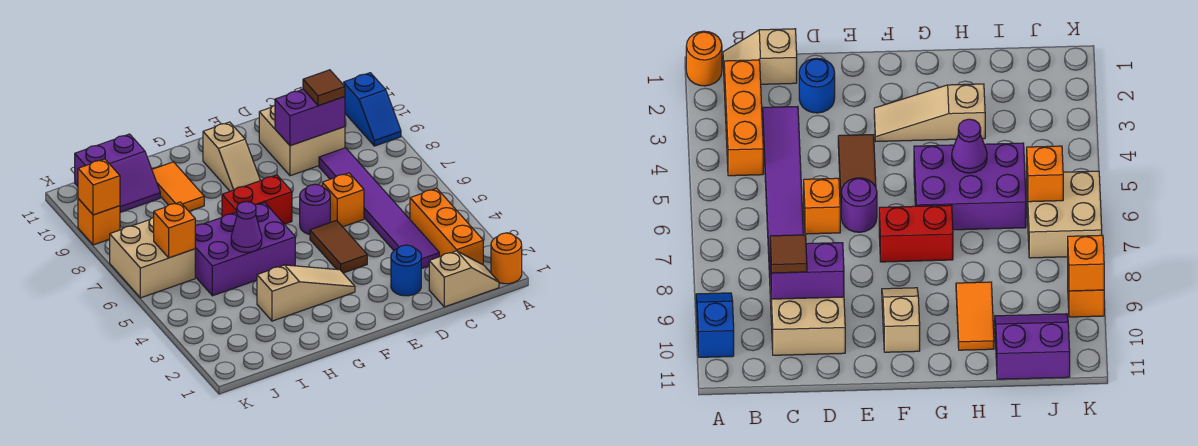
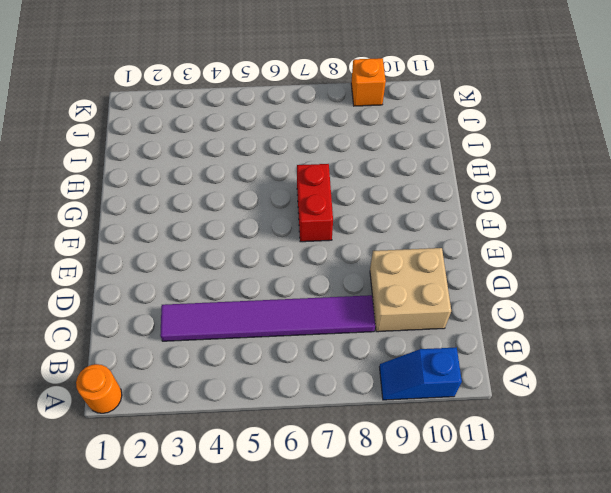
none -> tan slope B1:C1 level 1 top C
none -> orange brick B2:B4 level 1
none -> blue round brick D2 level 1

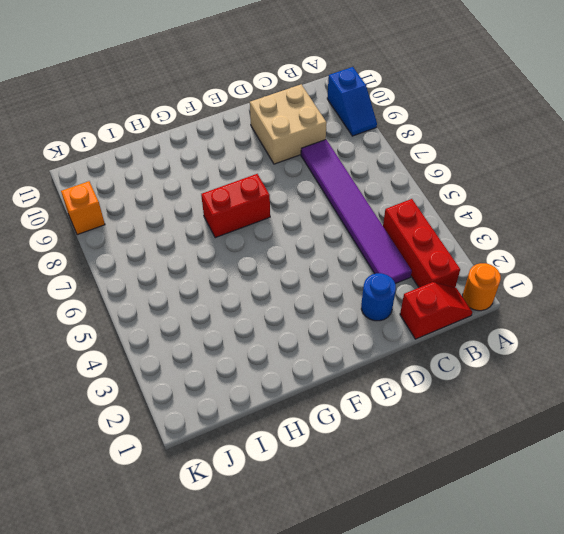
red slope B1:C1 level 1 top C -> tan slope B1:C1 level 1 top C
red brick B2:B4 level 1 -> orange brick B2:B4 level 1
none -> orange brick D6 level 1
none -> brown tile E4:E5 level 1
none -> purple round brick E6 level 1

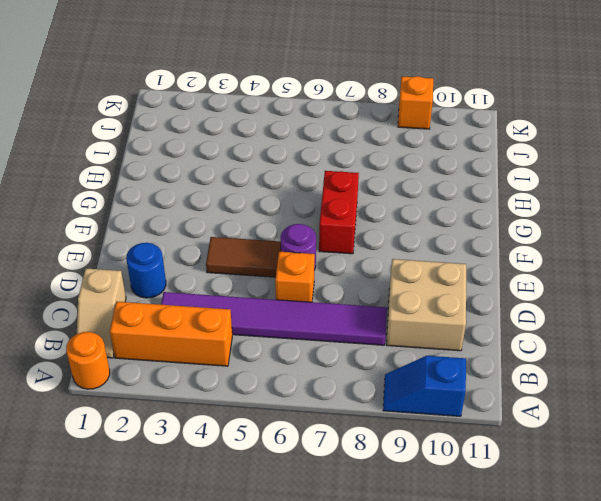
none -> tan slope F3:H3 level 1 top H
none -> tan slope F9:F10 level 1 top 10
none -> purple brick G5:I6 level 1

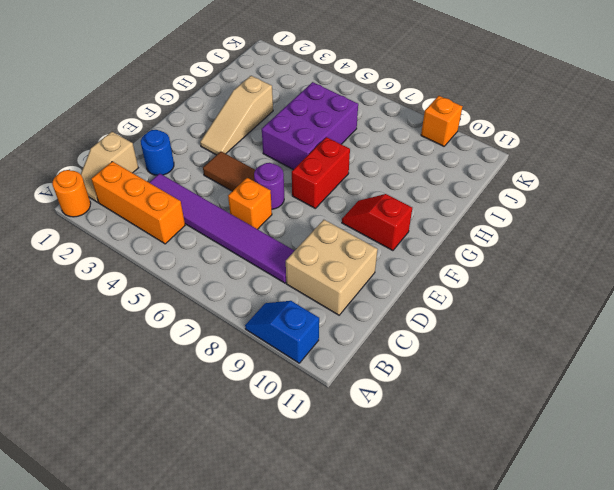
red slope F9:F10 level 1 top 10 -> tan slope F9:F10 level 1 top 10
none -> orange tile H9:H10 level 1
none -> purple slope I10:J11 level 1 top 11
none -> tan brick J6:K7 level 1

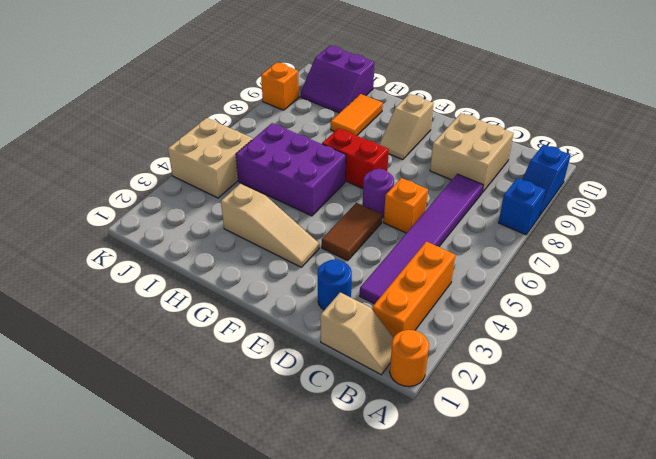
blue brick A8 level 1 -> none
tan brick J4:K5 level 1 -> tan brick J6:K7 level 1
none -> purple brick C9:D9 level 2
none -> purple cone H5 level 2
none -> orange brick J6 level 2

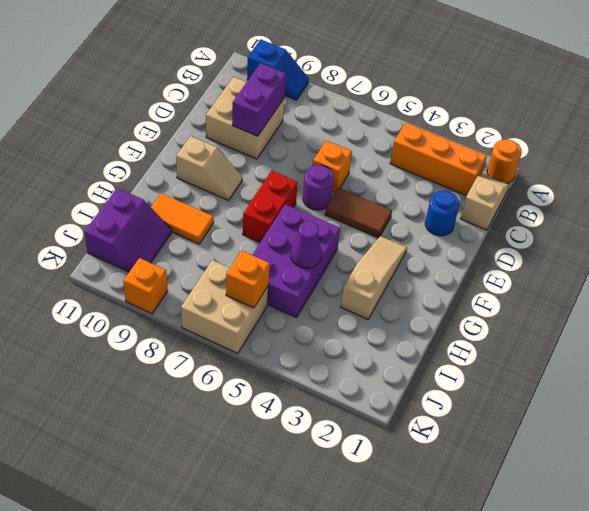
none -> purple tile C3:C8 level 1
none -> orange brick K9 level 2
none -> brown tile C9 level 3

